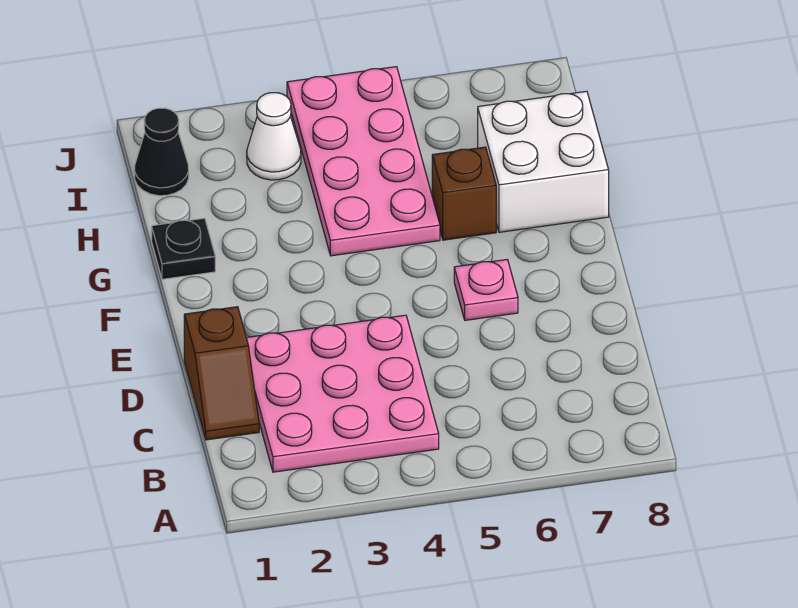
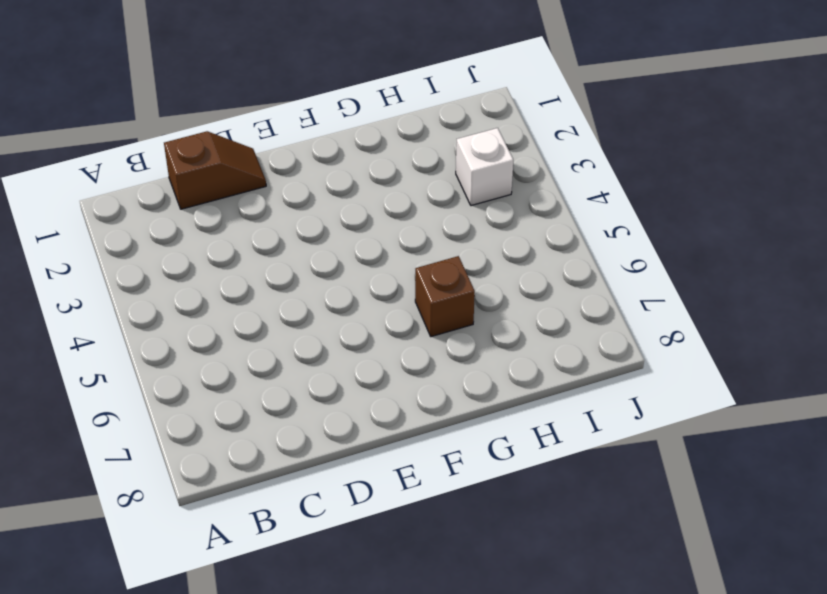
brown slope C1:D1 level 1 top C -> brown slope C1:D1 level 1 top D
white brick I3 level 1 -> white cone I3 level 1
none -> pink plate B2:D4 level 1
none -> pink plate E6 level 1

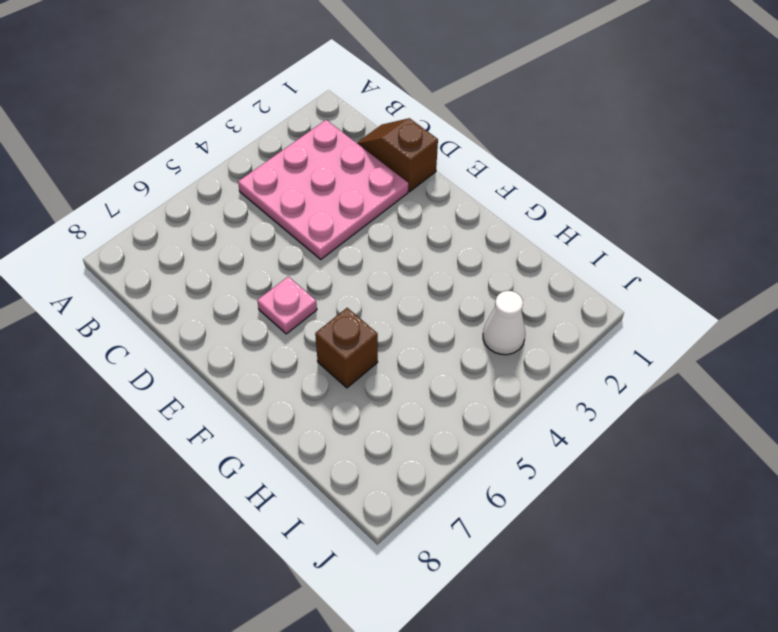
none -> black plate G1 level 1
none -> pink plate G4:J5 level 1

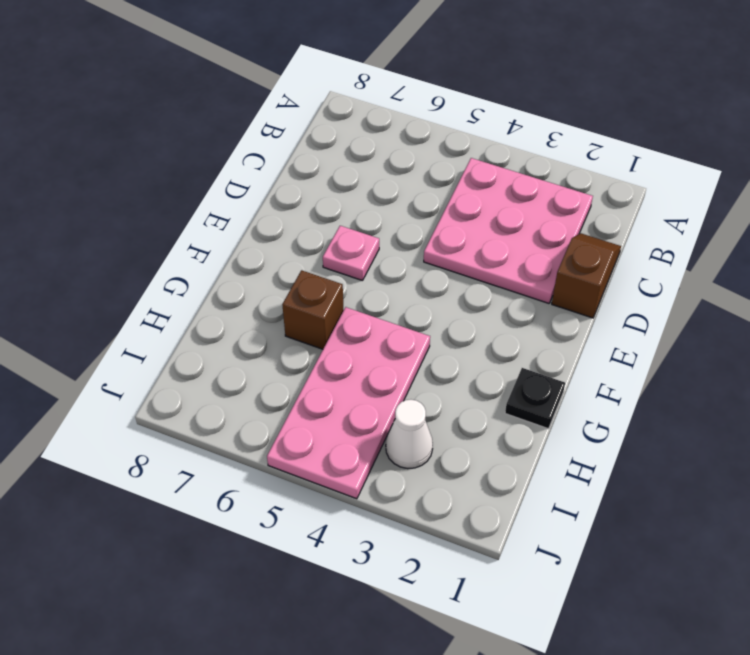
none -> white brick G7:H8 level 1
none -> black cone I1 level 1

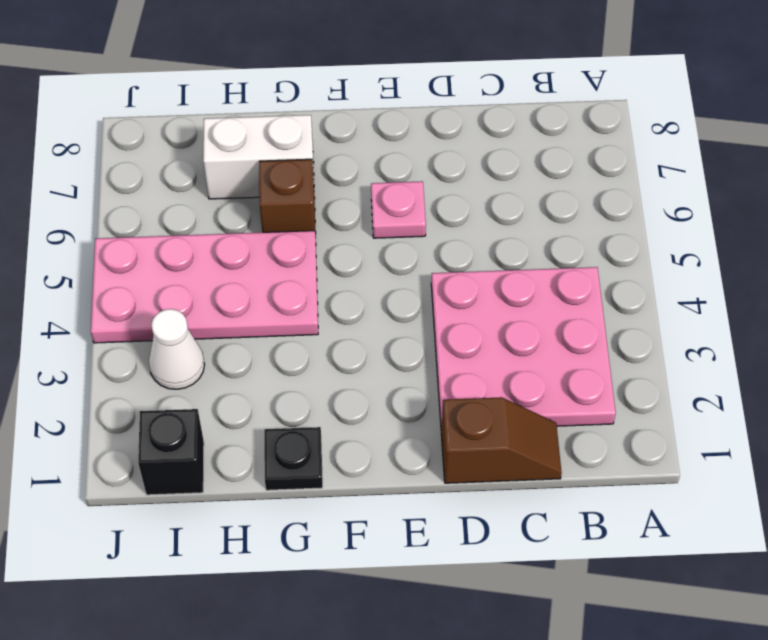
white brick G7:H7 level 1 -> white brick G7:H8 level 1
black brick I1 level 1 -> black cone I1 level 1

